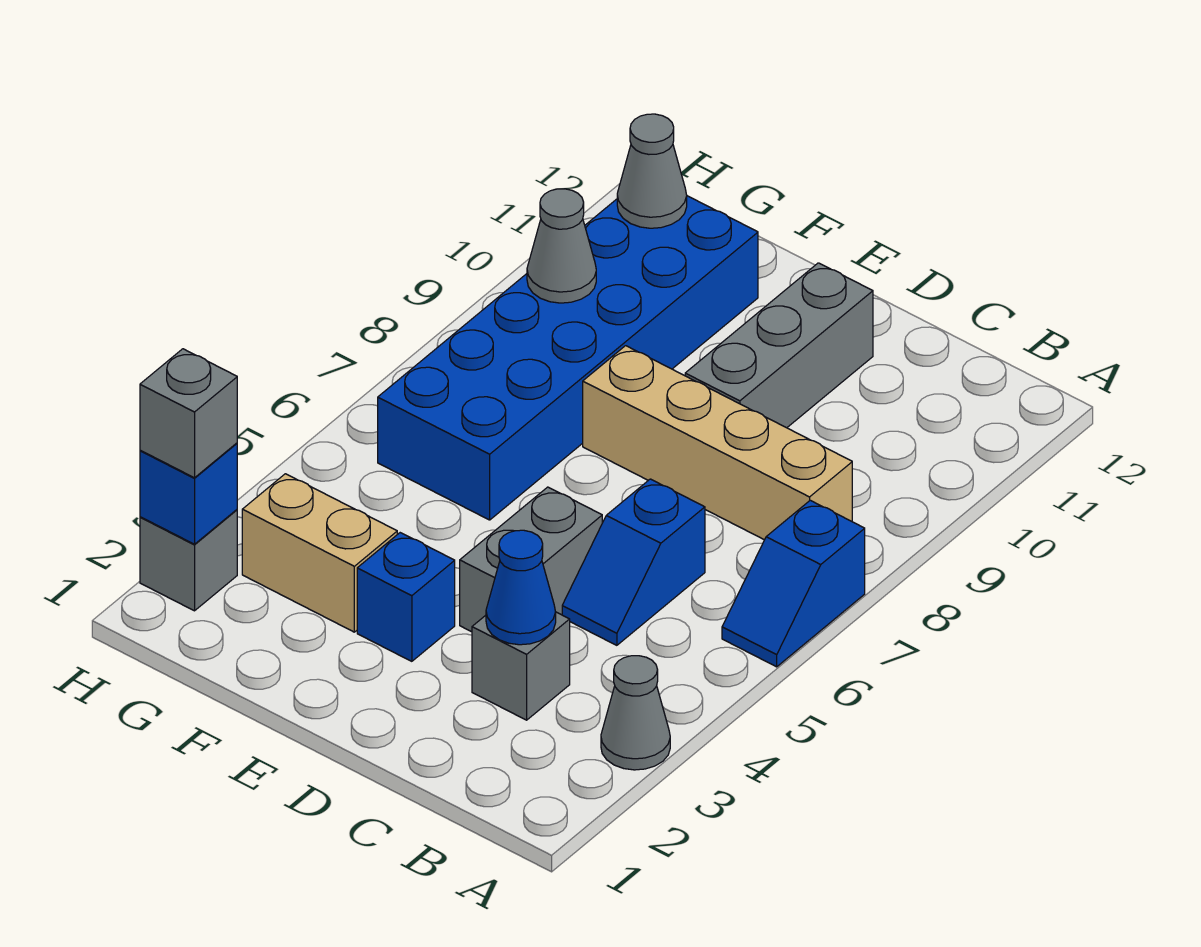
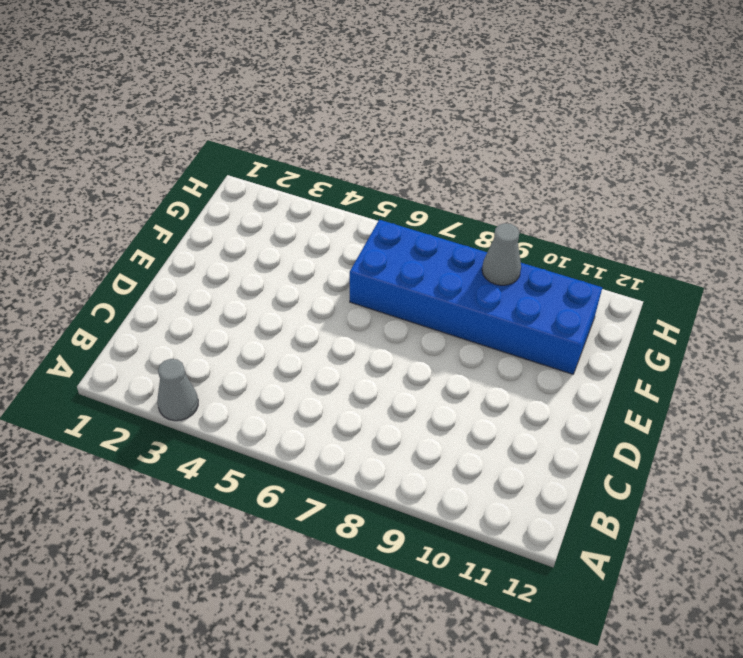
none -> blue slope A6:A7 level 1 top 7
none -> tan brick B8:E8 level 1
none -> grey brick C3 level 1

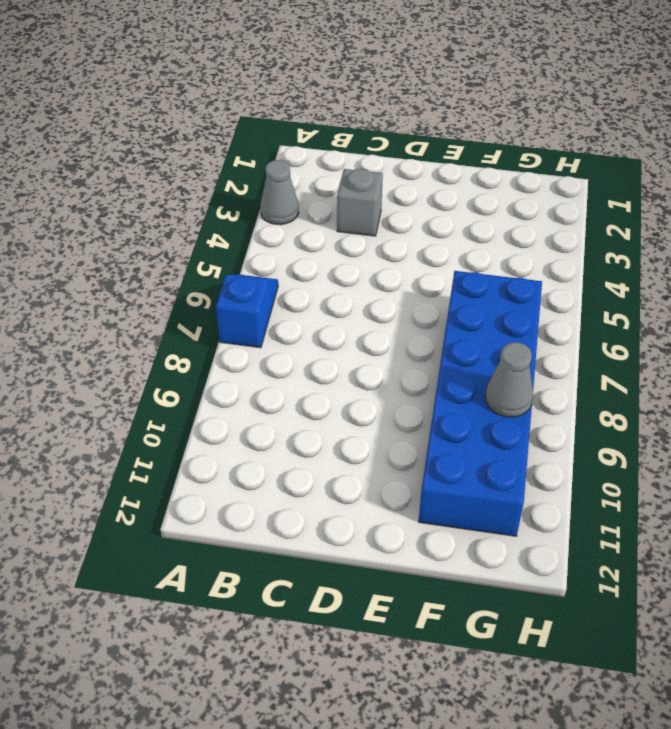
none -> tan brick B8:E8 level 1
none -> blue slope C5:C6 level 1 top 6
none -> grey brick D4:D5 level 1

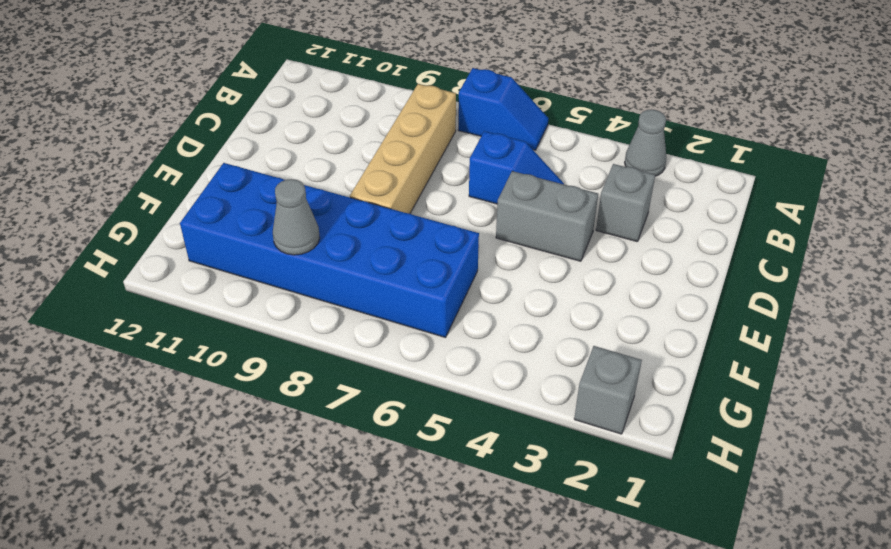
none -> grey brick D9:D11 level 1
none -> blue brick E3 level 1
none -> tan brick F3:G3 level 1

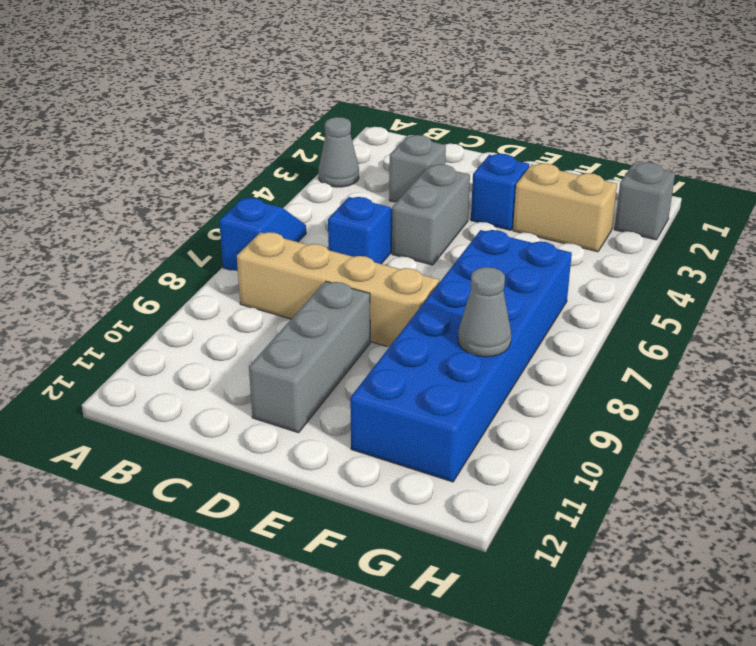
none -> blue cone C3 level 2
none -> grey cone G11 level 2
none -> blue brick H2 level 2

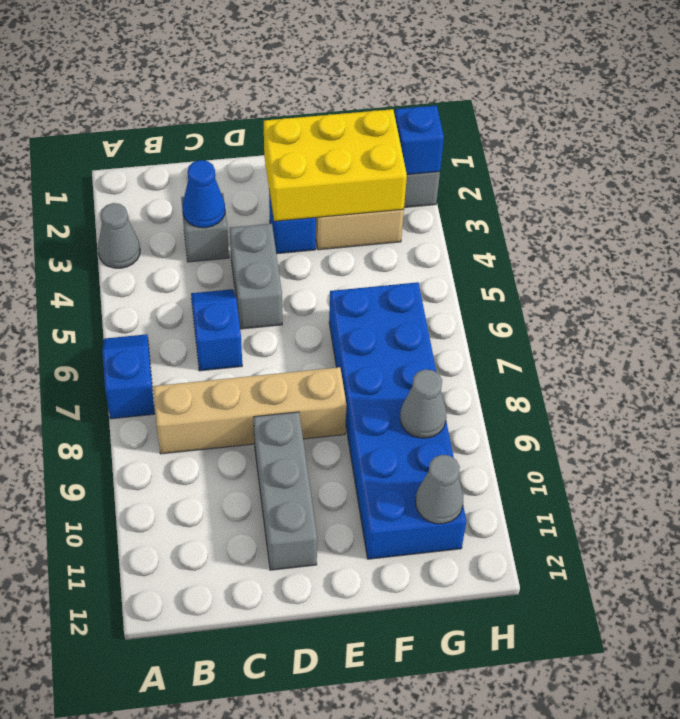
yellow brick E2:G3 level 2 -> none
none -> grey brick H2 level 3

